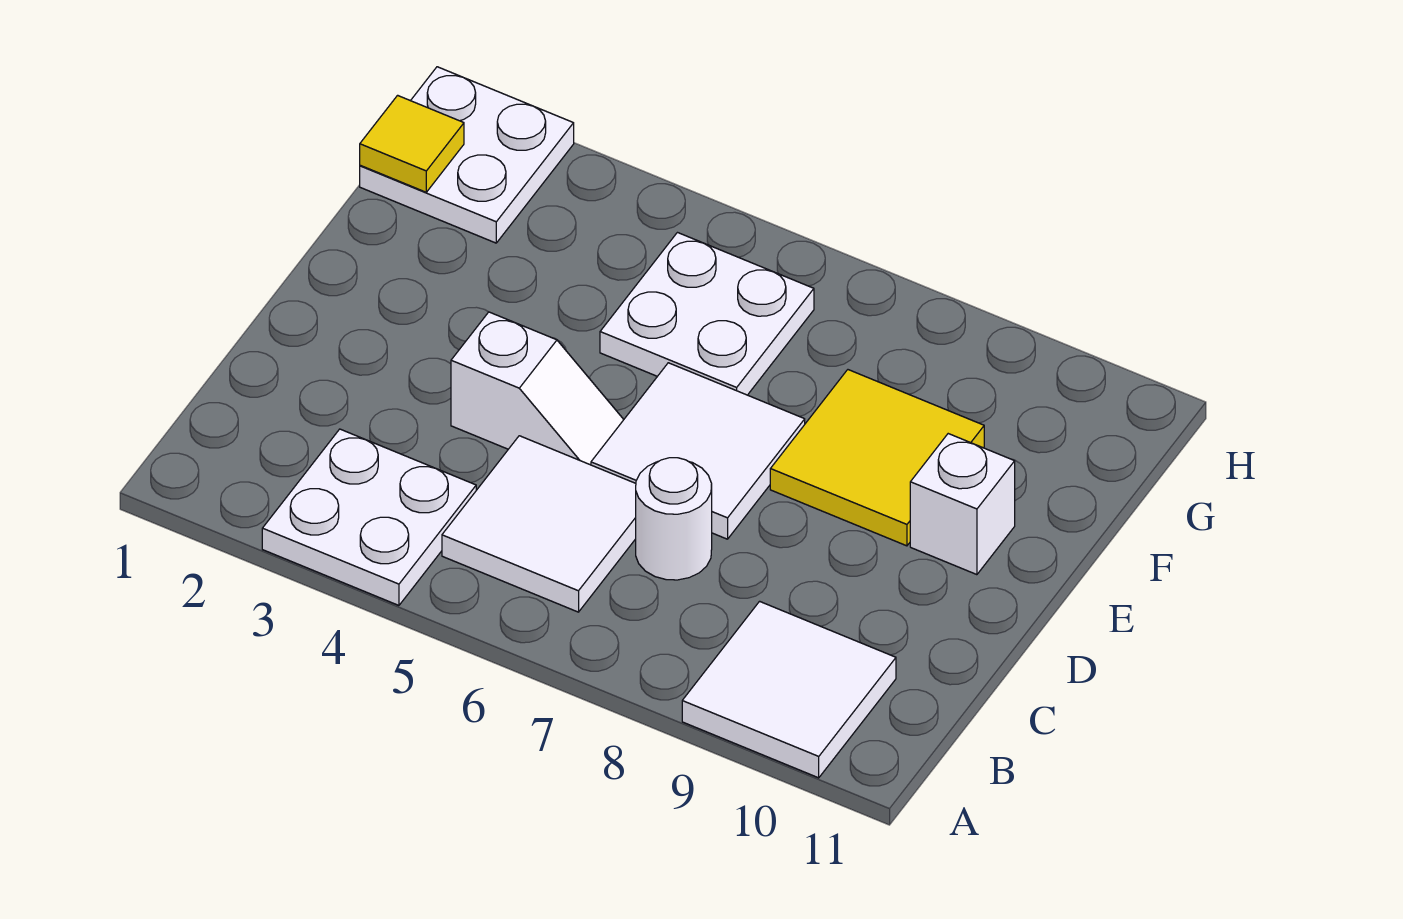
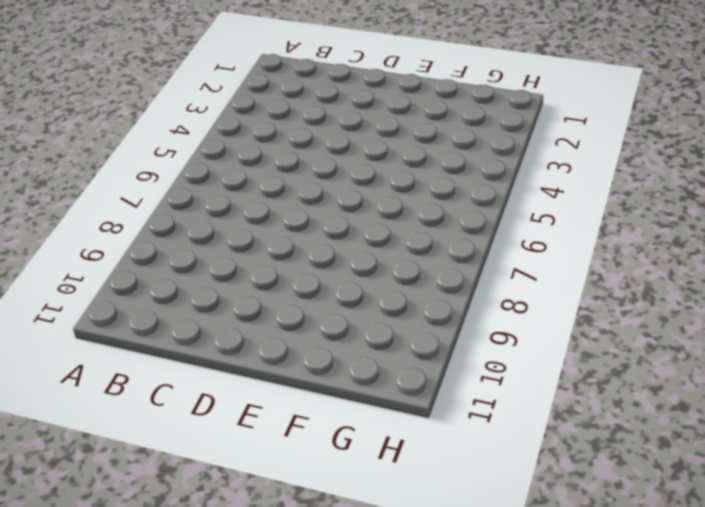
none -> white plate A3:B4 level 1
none -> white tile A9:B10 level 1

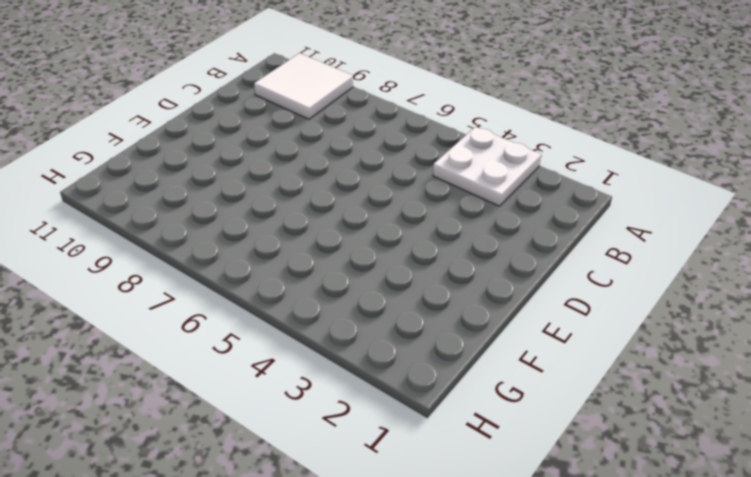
none -> white tile B5:C6 level 1
none -> white round brick C7 level 1

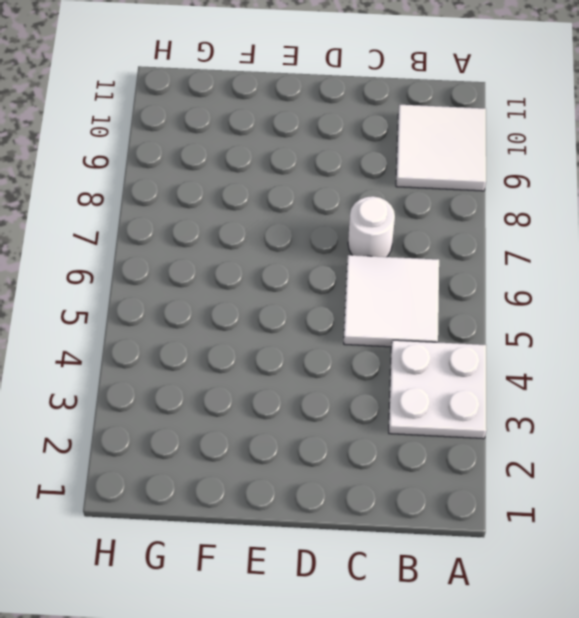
none -> white slope D4:D5 level 1 top 4
none -> white tile D6:E7 level 1

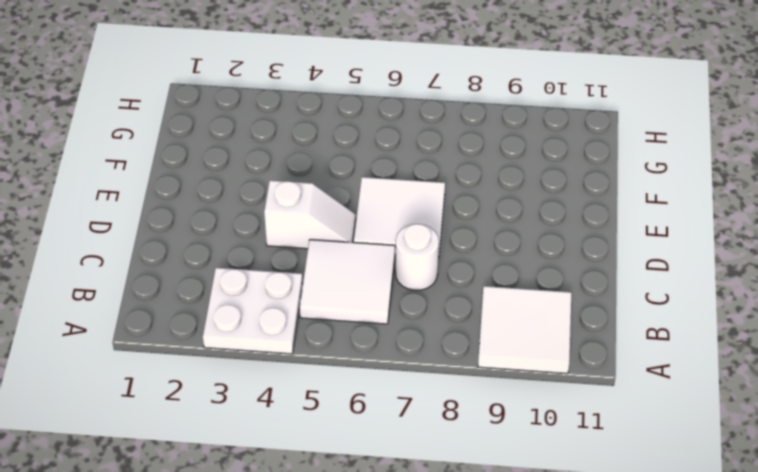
none -> yellow tile E8:F9 level 1
none -> white brick E10 level 1

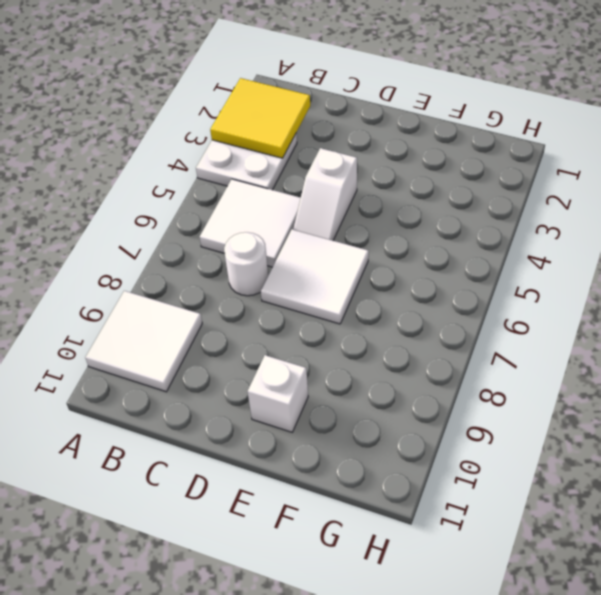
yellow tile A2:B3 level 2 -> yellow tile E8:F9 level 1
none -> white plate F5:G6 level 1
none -> white plate G1:H2 level 1

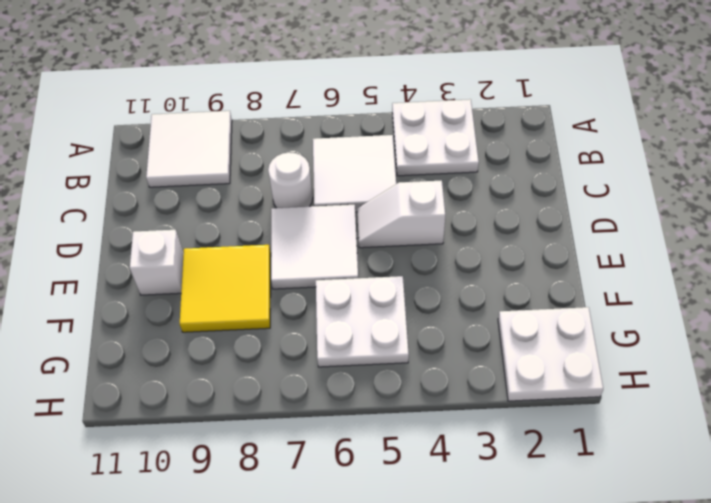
none -> yellow tile G1 level 2

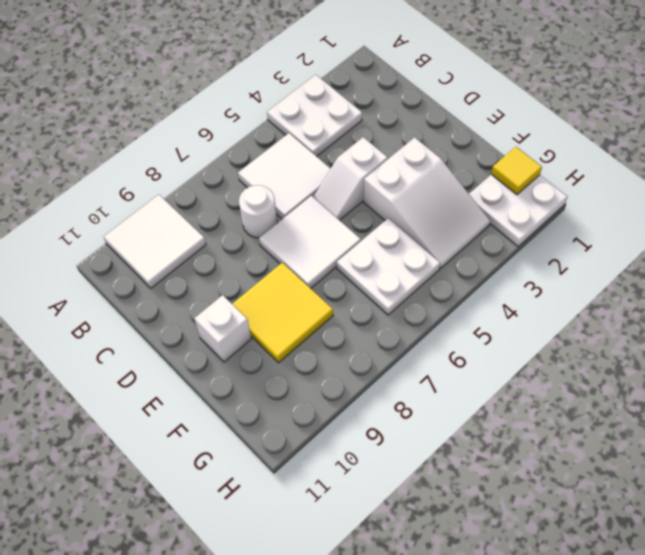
white slope E3:G4 level 1 top E -> none

